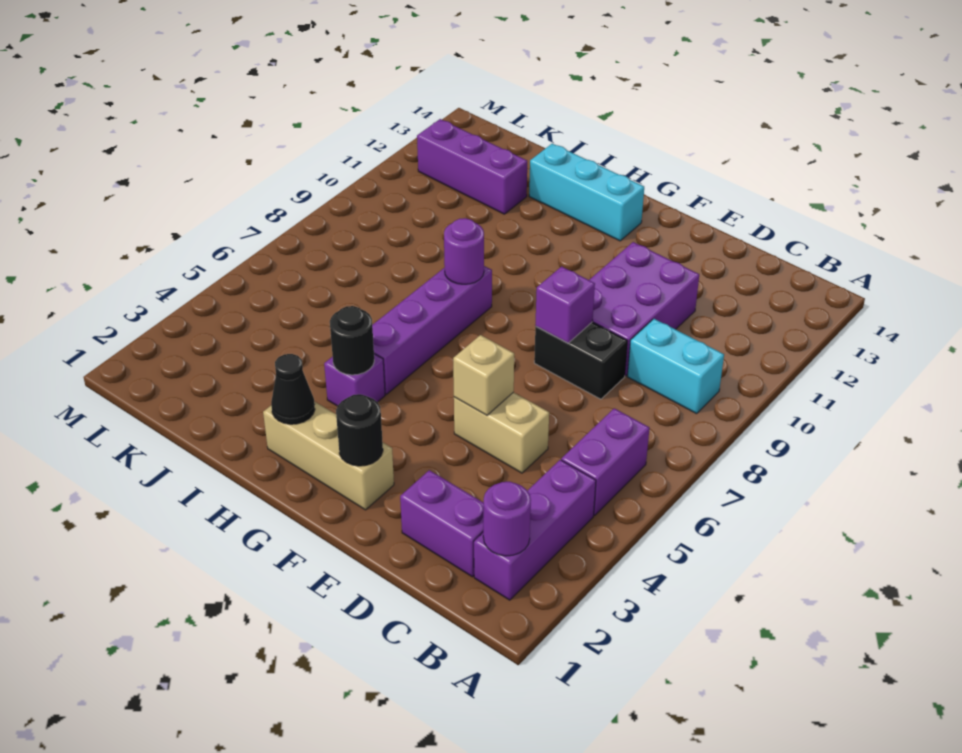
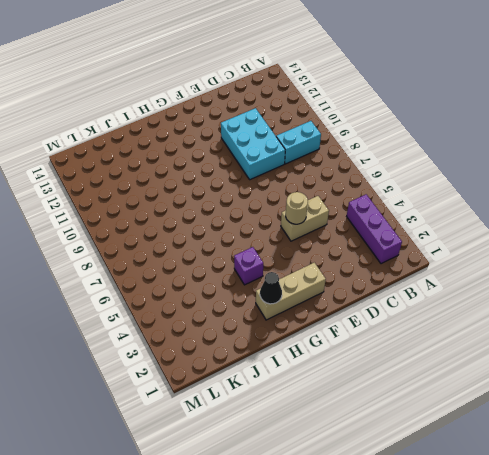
cyan brick D9:E11 level 1 -> purple brick D9:E11 level 1
tan round brick E5 level 2 -> tan brick E5 level 2
none -> purple brick B5:B6 level 1
none -> purple brick C2:D2 level 1
none -> black brick D8:E8 level 1

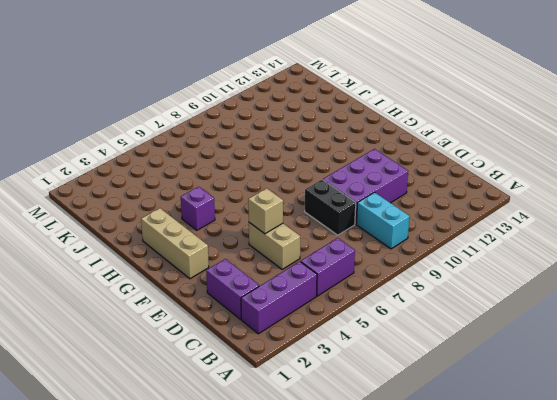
none -> cyan brick G13:I13 level 1
none -> purple brick H5:H8 level 1
none -> purple brick J12:L12 level 1

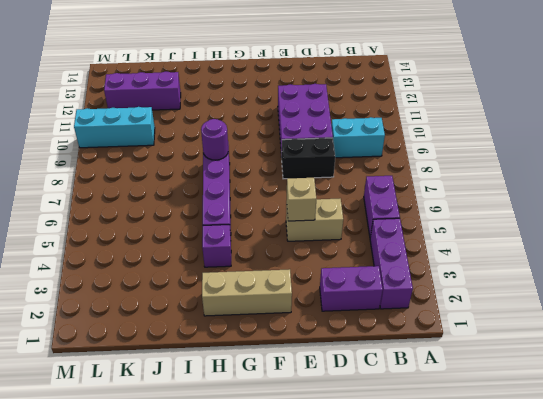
cyan brick K10:M10 level 1 -> cyan brick G13:I13 level 1
none -> purple round brick B2 level 2
none -> purple brick E8 level 2
none -> black round brick F2 level 2

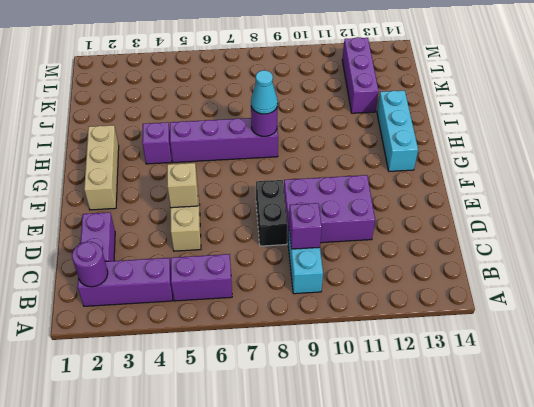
purple brick C9 level 2 -> purple brick E8 level 2
cyan cone H8 level 3 -> none
none -> black round brick F2 level 2
none -> black cone H2 level 2
none -> black round brick H4 level 2

